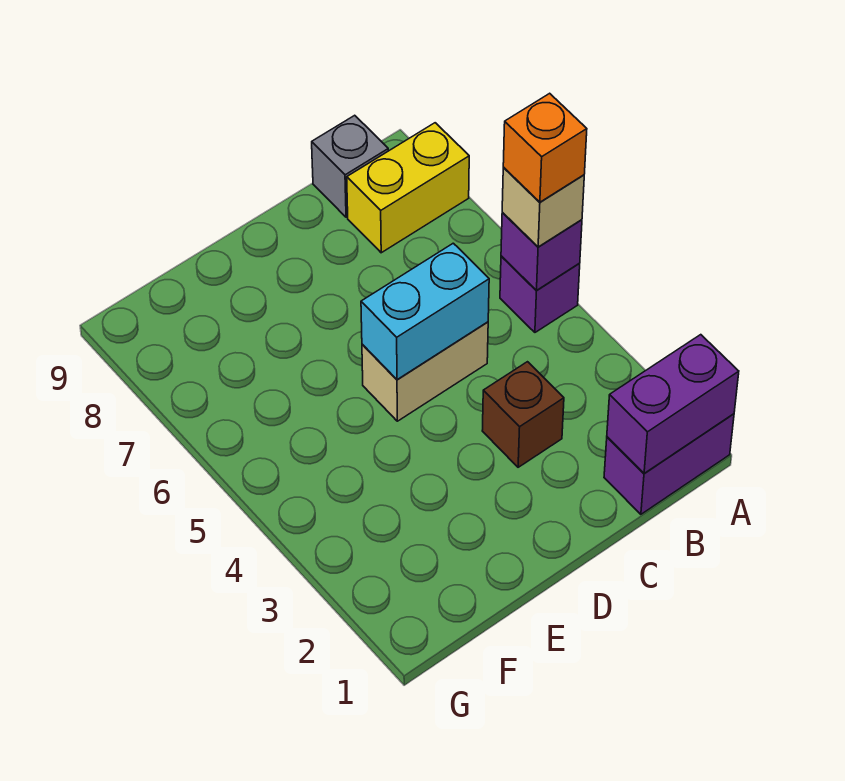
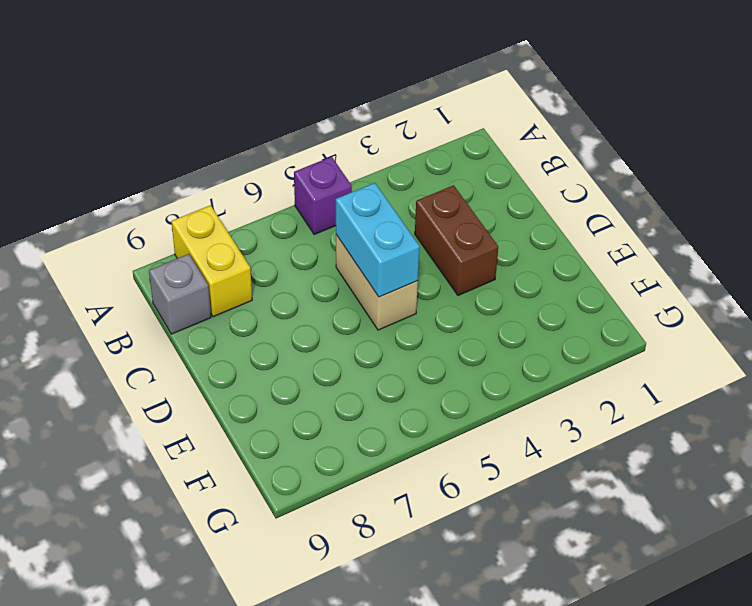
brown brick C3:D3 level 1 -> brown brick C3 level 1
none -> purple brick A1:B1 level 1
none -> purple brick A1:B1 level 2

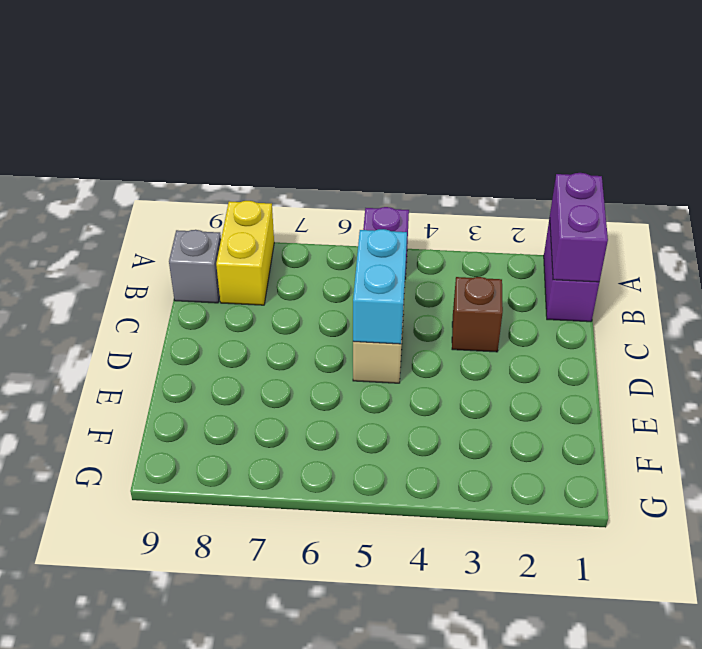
none -> purple brick A5 level 2
none -> tan brick A5 level 3

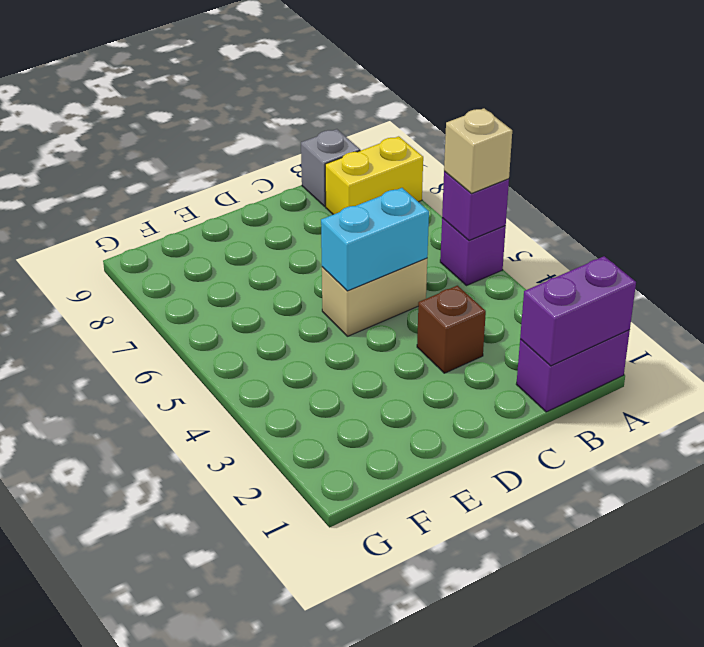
none -> orange brick A5 level 4

